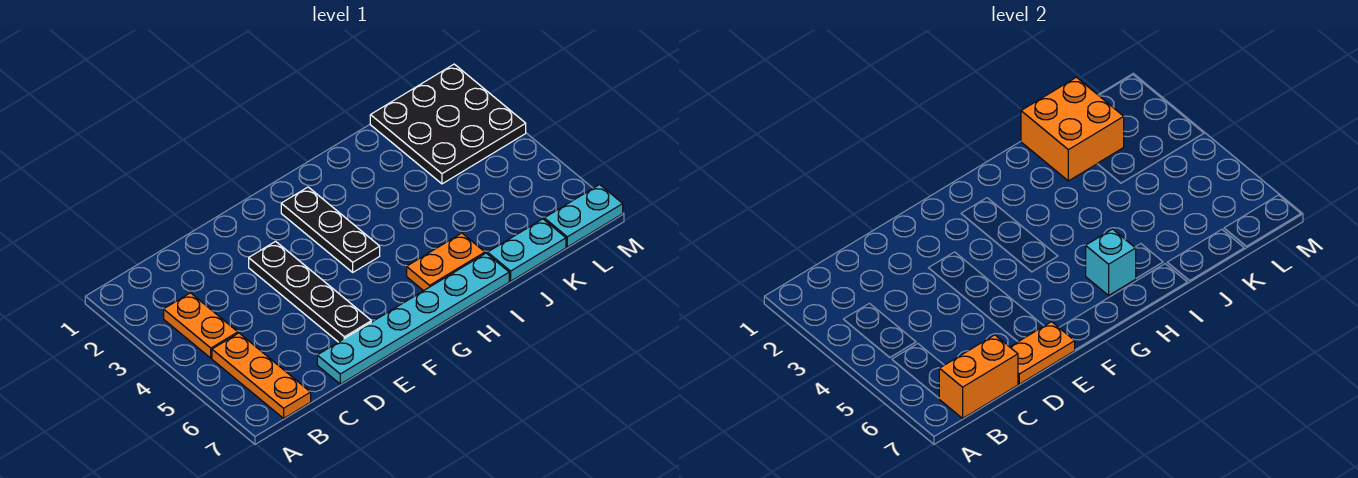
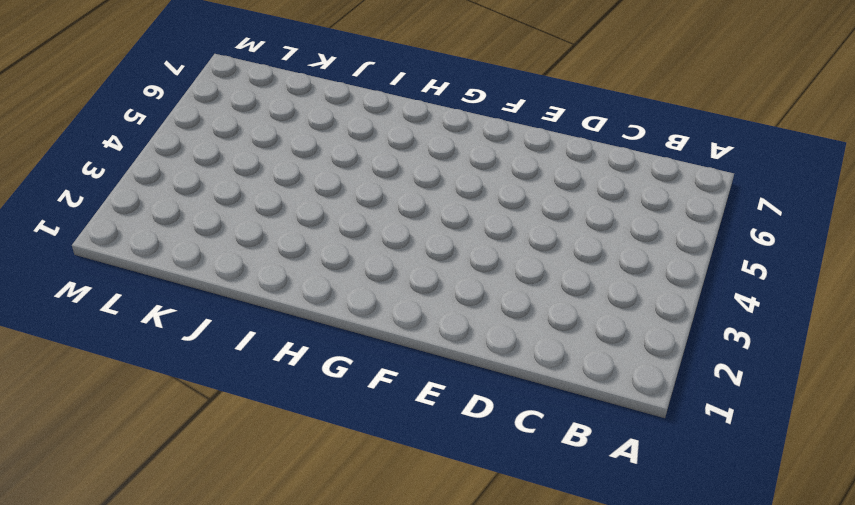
none -> orange plate B3:B4 level 1
none -> orange plate B5:B7 level 1
none -> cyan plate D7:I7 level 1

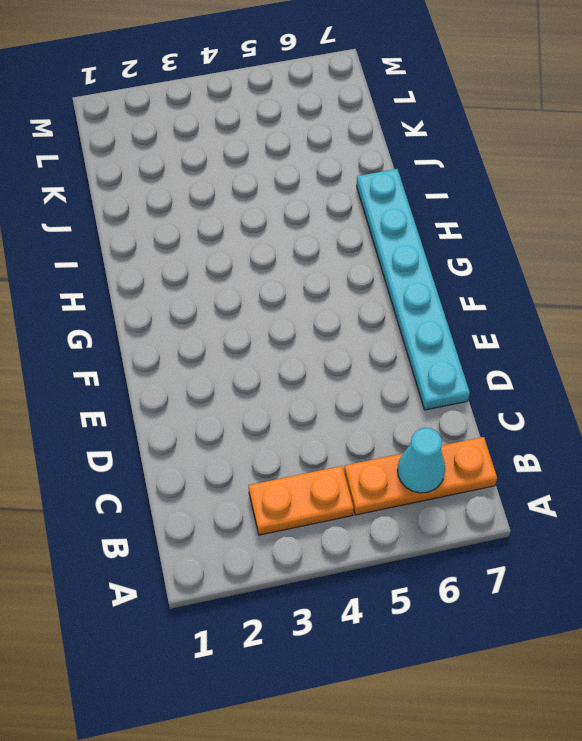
cyan cone B6 level 2 -> none
none -> black plate E3:E6 level 1
none -> black plate G2:G4 level 1
none -> orange plate H6:I6 level 1

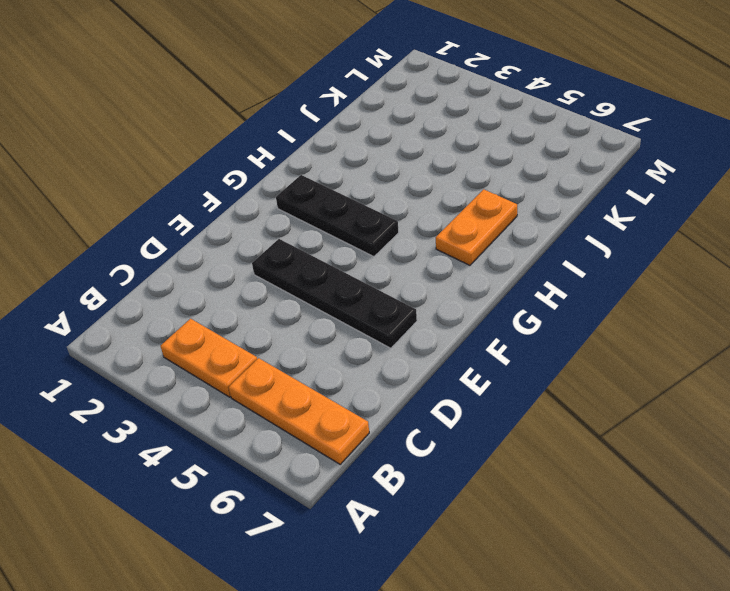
none -> cyan plate D7:I7 level 1
none -> cyan plate J7:K7 level 1
none -> black plate K1:M3 level 1

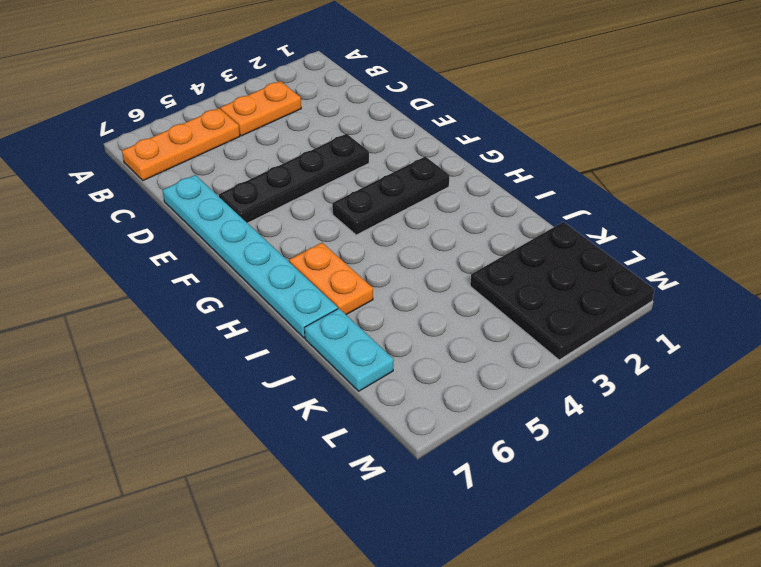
none -> cyan plate L7:M7 level 1
none -> orange brick B7:C7 level 2
none -> orange plate D7:E7 level 2

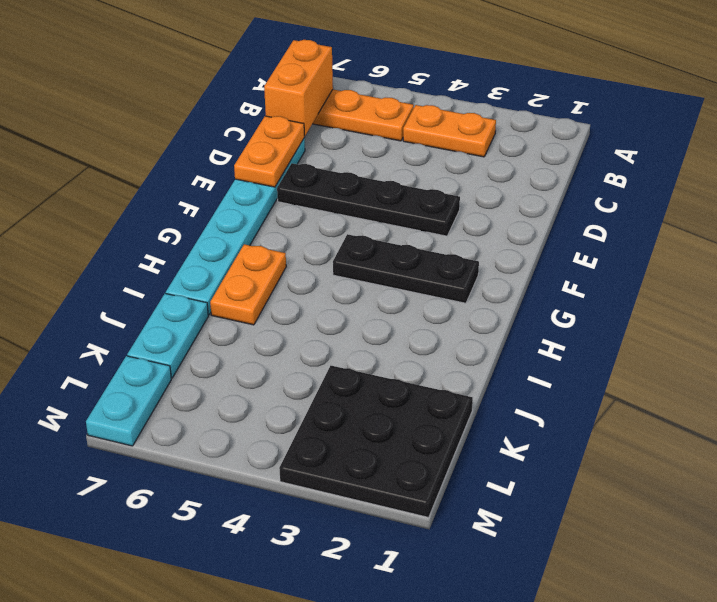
none -> cyan brick H6 level 2
none -> orange brick J1:K2 level 2

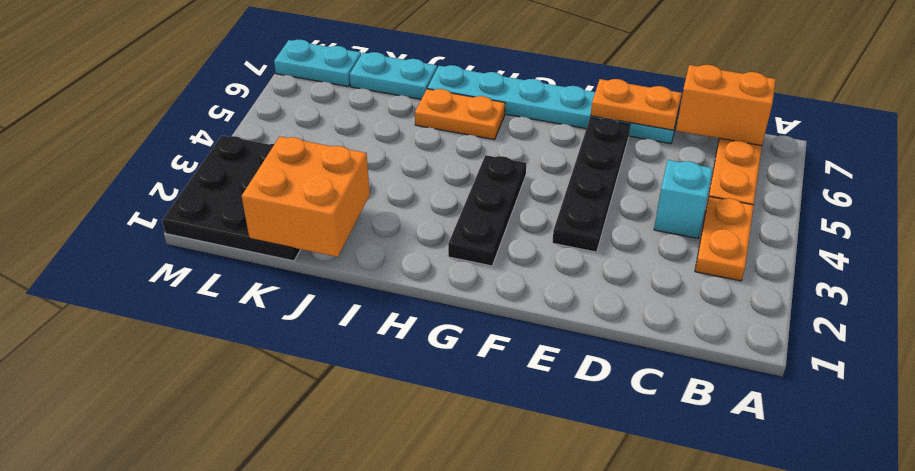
cyan brick C4 level 1 -> cyan brick H6 level 2

